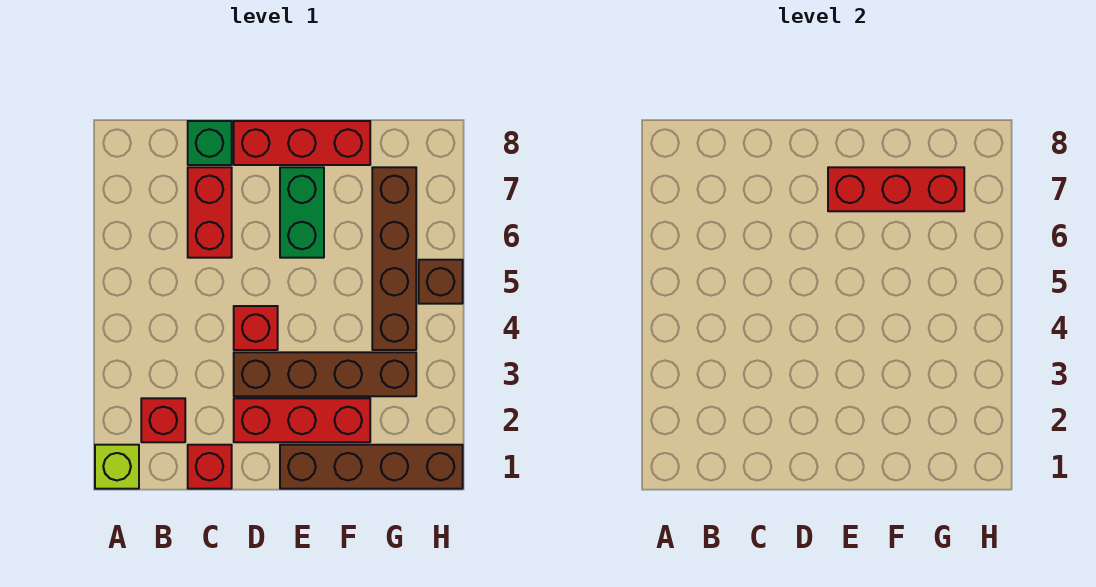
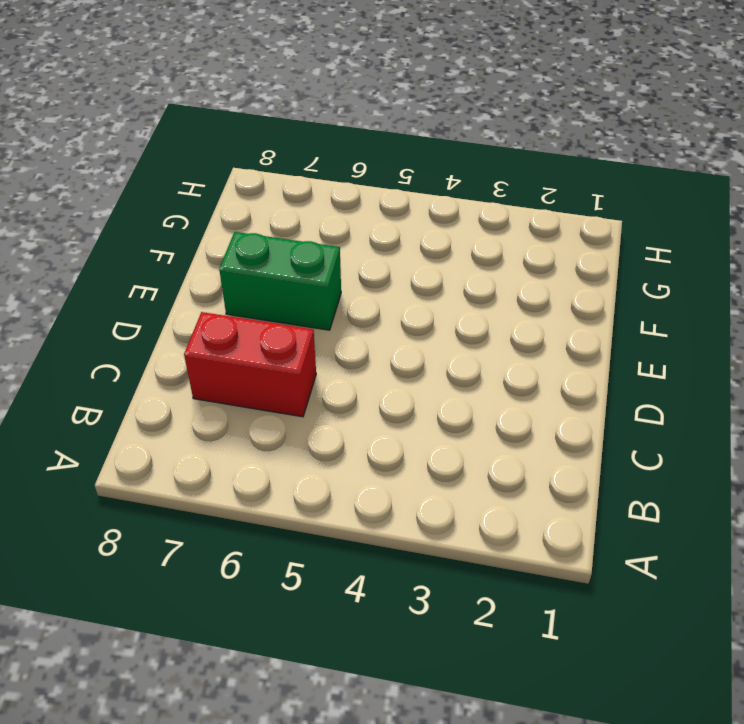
none -> lime brick A1 level 1
none -> red brick B2 level 1
none -> red brick C1 level 1

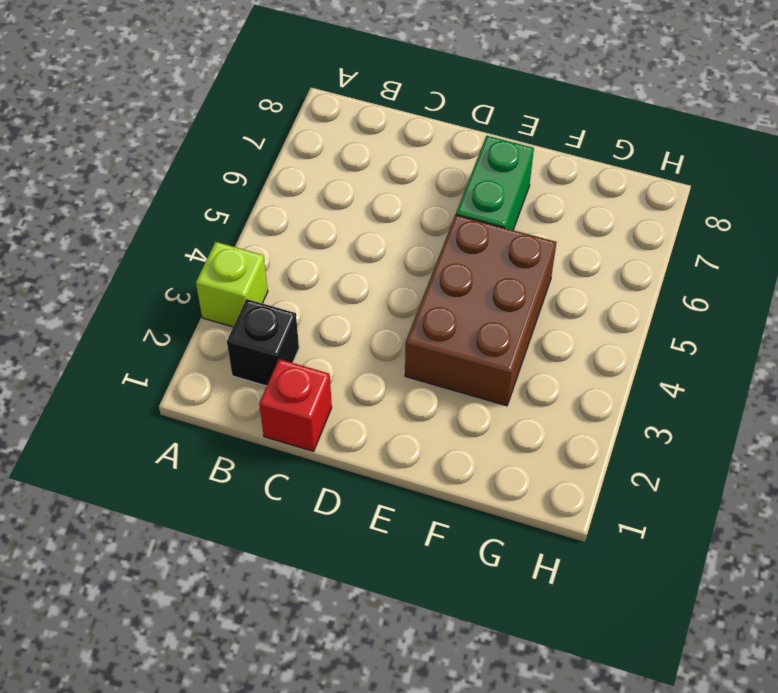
lime brick A3 level 1 -> lime brick A1 level 1
black brick B2 level 1 -> red brick B2 level 1
brown brick E3:F5 level 1 -> brown brick D3:G3 level 1
none -> red brick C6:C7 level 1
none -> green brick C8 level 1
none -> red brick D2:F2 level 1

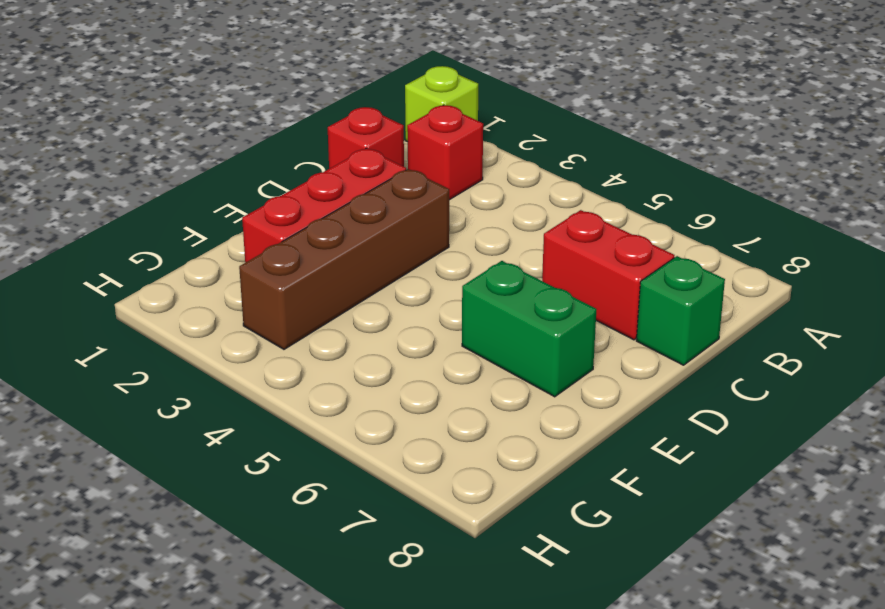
none -> red brick D4 level 1
none -> red brick D8:F8 level 1
none -> brown brick E1:H1 level 1

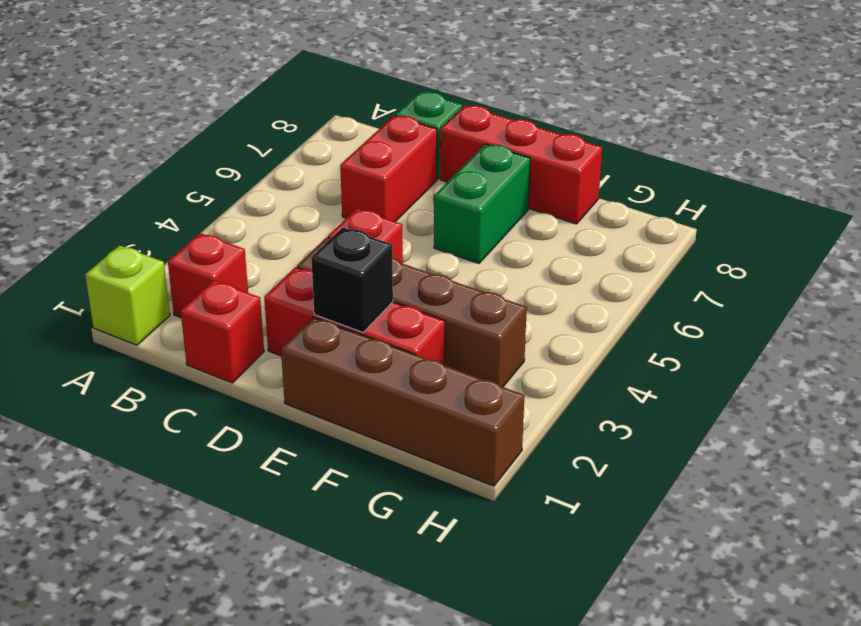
black brick E2 level 2 -> none
none -> brown brick G4:G7 level 1
none -> brown brick H5 level 1
none -> red brick E7:G7 level 2

